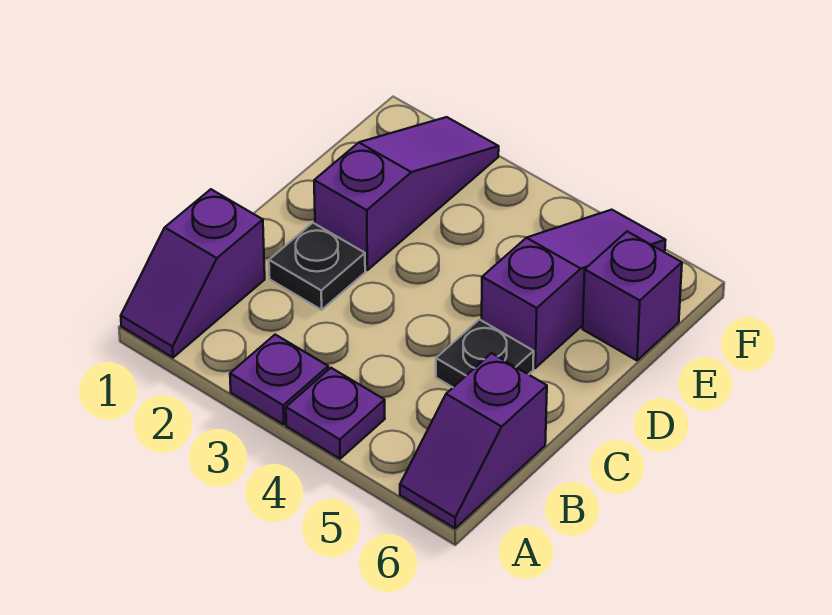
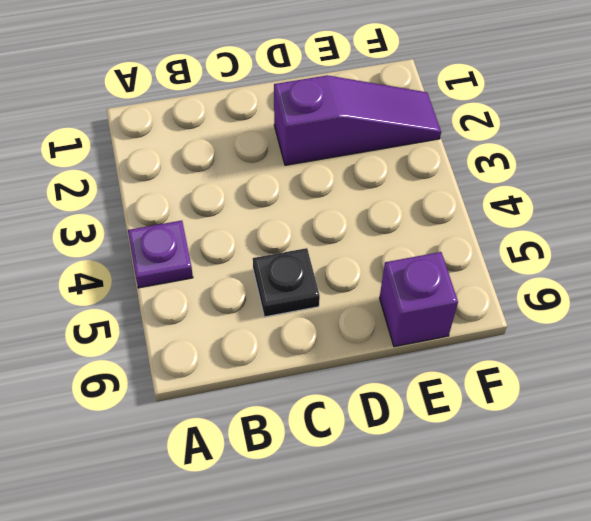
none -> purple slope A1:B1 level 1 top B
none -> purple plate A3 level 1

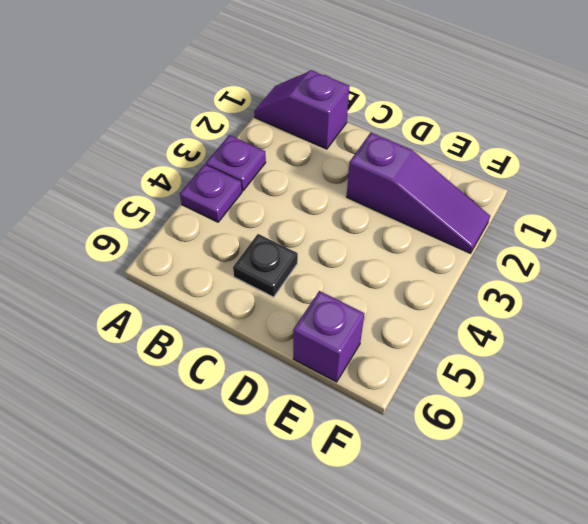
none -> purple slope A6:B6 level 1 top B
none -> black plate C2 level 1

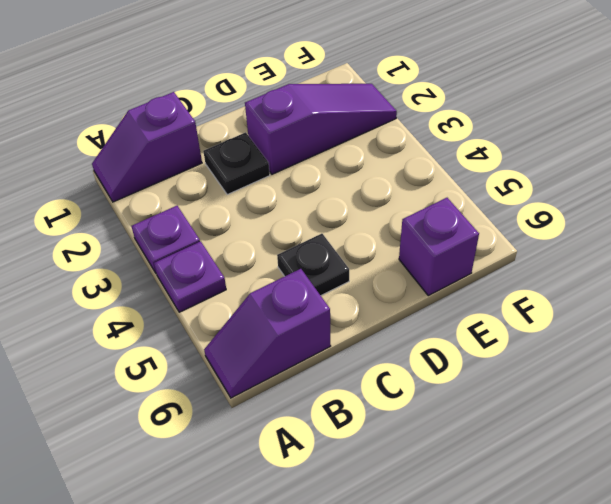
none -> purple slope D5:F5 level 1 top D

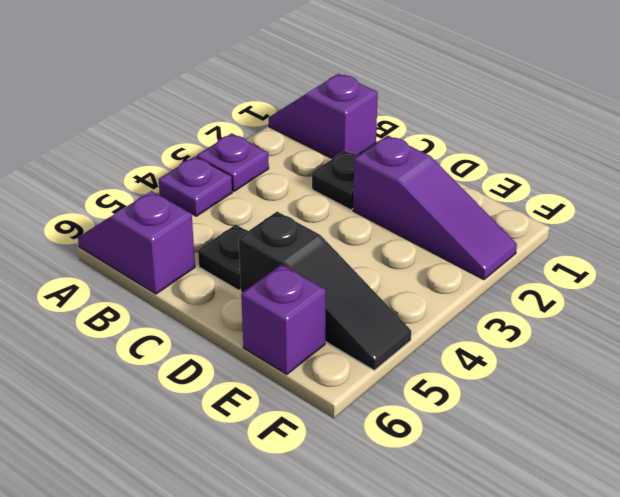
black slope D5:F5 level 1 top D -> purple slope D5:F5 level 1 top D

